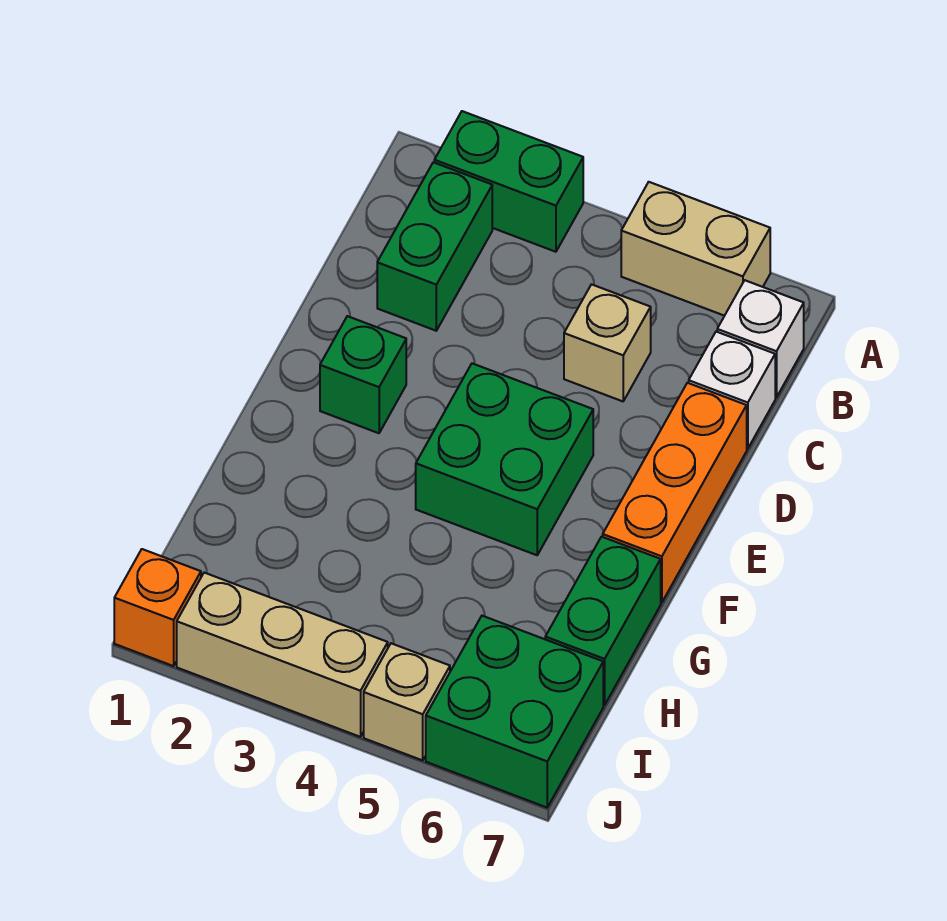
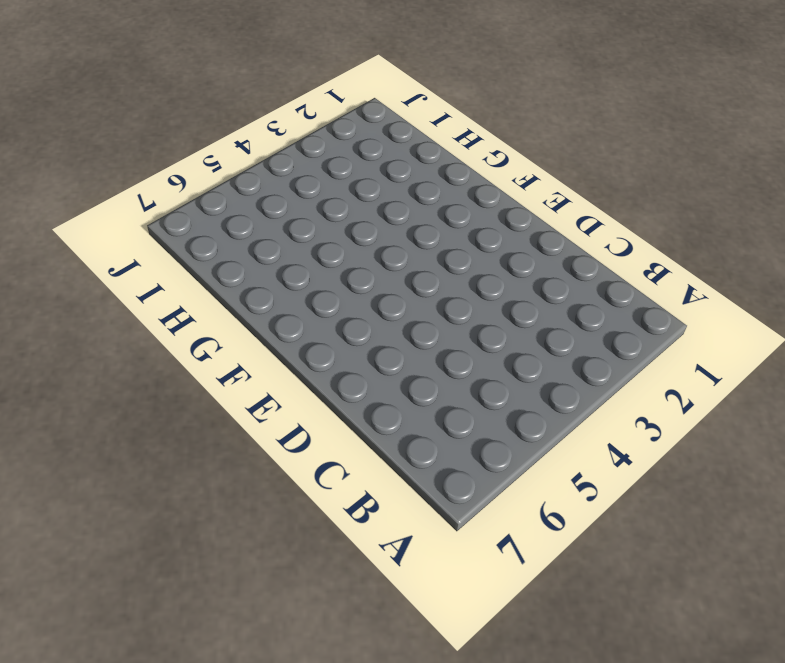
none -> green brick A2:A3 level 1
none -> tan brick A5:A6 level 1
none -> green brick B2:C2 level 1

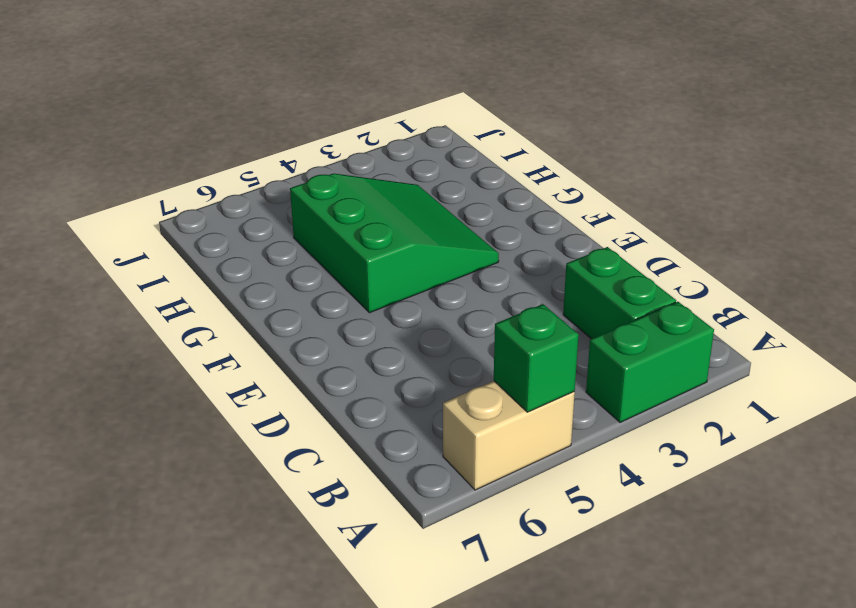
green brick A5 level 2 -> green brick E2 level 1
green slope F3:H5 level 1 top 5 -> green brick E4:F5 level 1
none -> white brick B7 level 1
none -> tan brick C5 level 1
none -> white brick C7 level 1

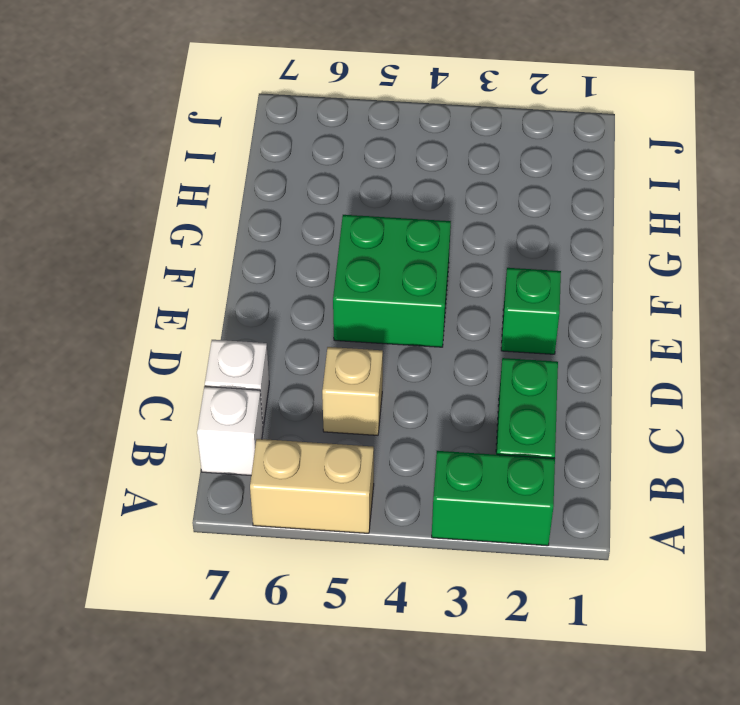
none -> orange brick D7:F7 level 1
none -> green brick G7:H7 level 1
none -> green brick I6:J7 level 1

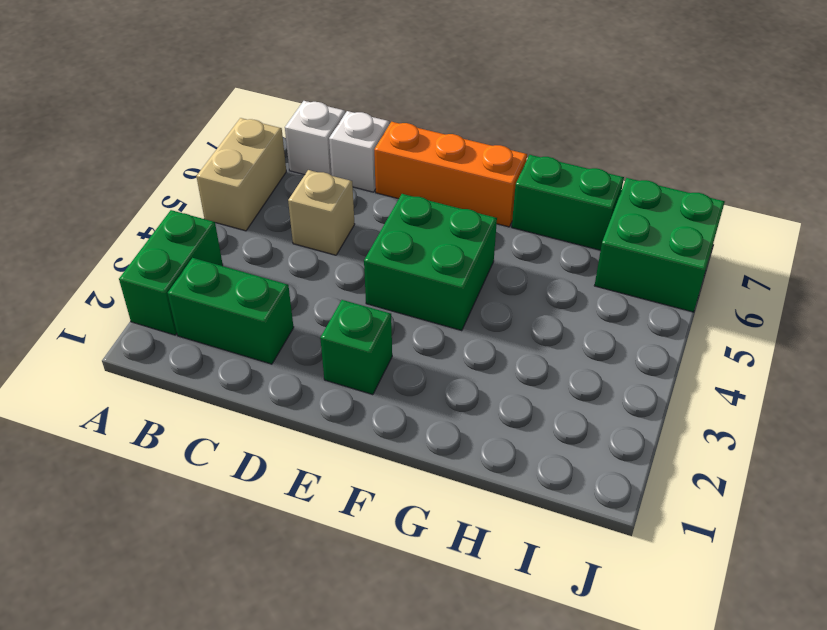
none -> orange brick J1 level 1
none -> tan brick J2:J4 level 1
none -> tan brick J5 level 1

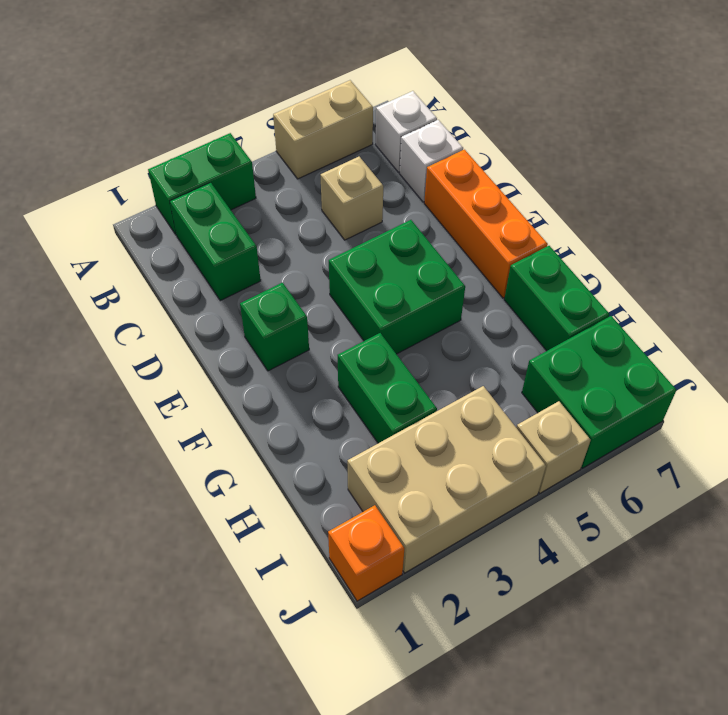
green brick G3:H3 level 1 -> none
tan brick I2:J4 level 1 -> tan brick J2:J4 level 1

